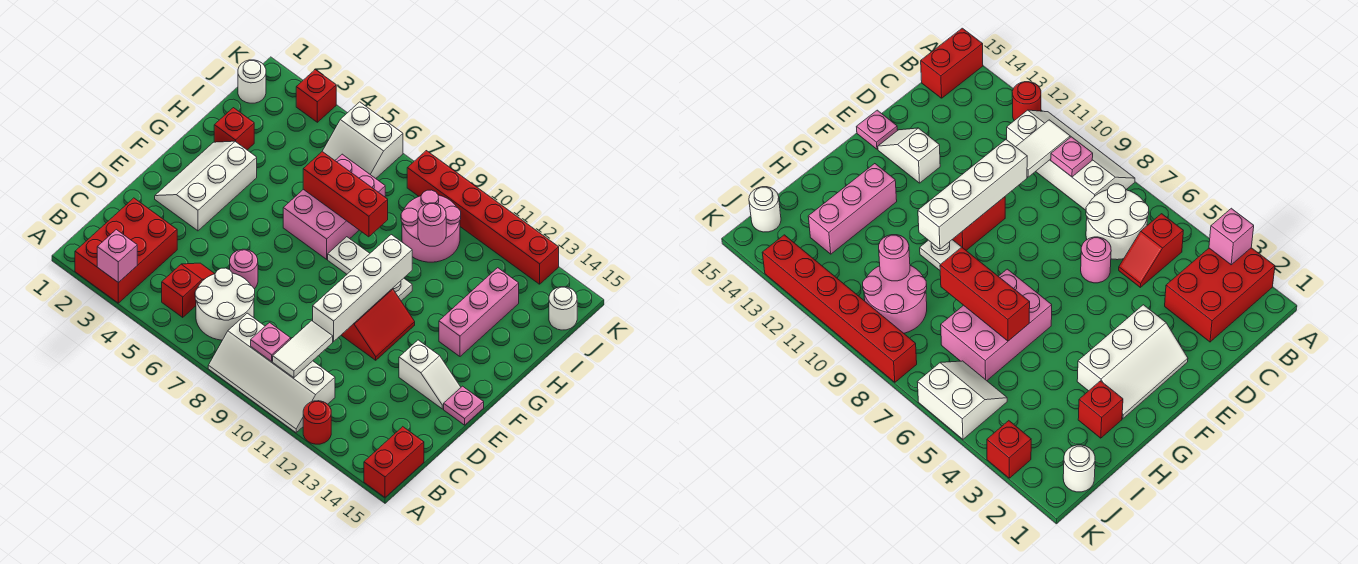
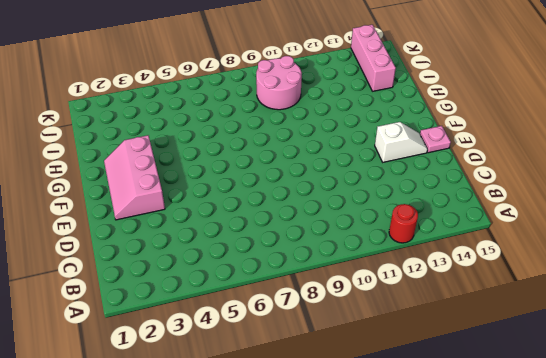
pink slope E2:G3 level 1 top 3 -> white slope E2:G3 level 1 top 3
pink brick I14:K14 level 1 -> pink brick G13:I13 level 1
none -> red brick A2:C3 level 1
none -> white slope A8:B11 level 1 top B
none -> red brick A15:B15 level 1

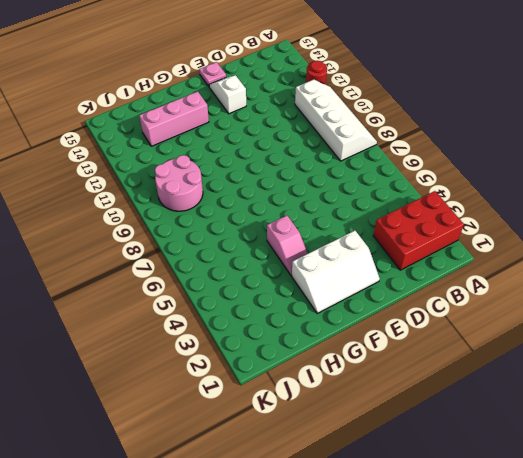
pink slope G4:G5 level 1 top 5 -> none
none -> red brick A15:B15 level 1
none -> red slope B5:C5 level 1 top B
none -> white round brick B6:C7 level 1

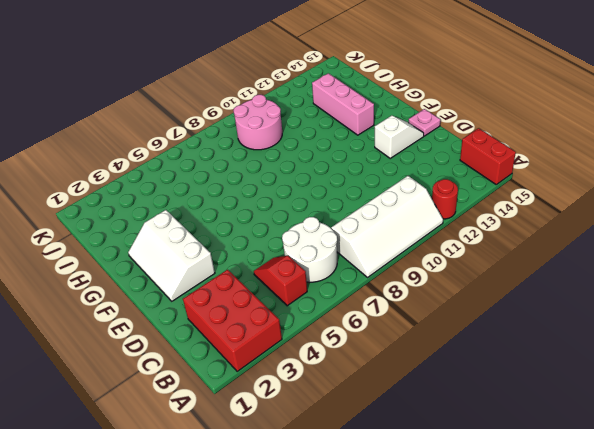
none -> pink round brick D6 level 1
none -> red slope E10:F11 level 1 top 10
none -> pink brick G6:I7 level 1

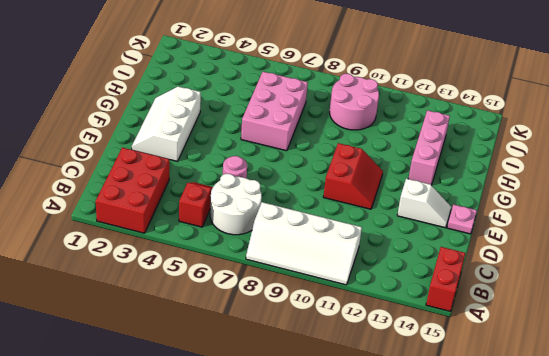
none -> red round brick A12 level 1
none -> white plate G8:G10 level 1
none -> red brick H2 level 1

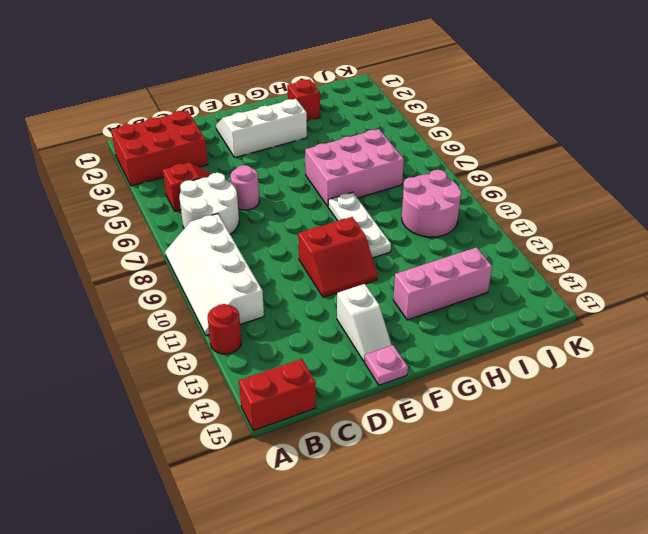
none -> white round brick J1 level 1
none -> white slope J5:K6 level 1 top K
none -> white round brick J15 level 1

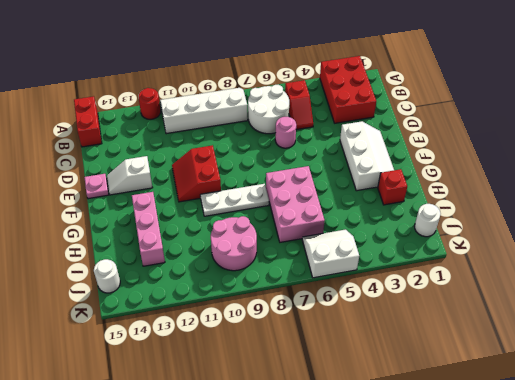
none -> red brick K3 level 1
none -> red brick K8:K13 level 1
none -> pink brick A3 level 2

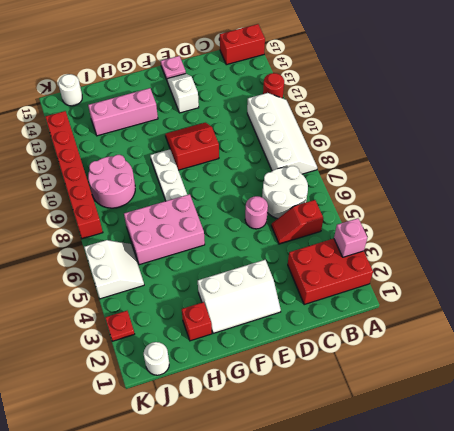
red plate K3 level 1 -> red brick K3 level 1
none -> pink plate B9 level 2
none -> white tile B10:C10 level 2
none -> white brick D10:G10 level 2

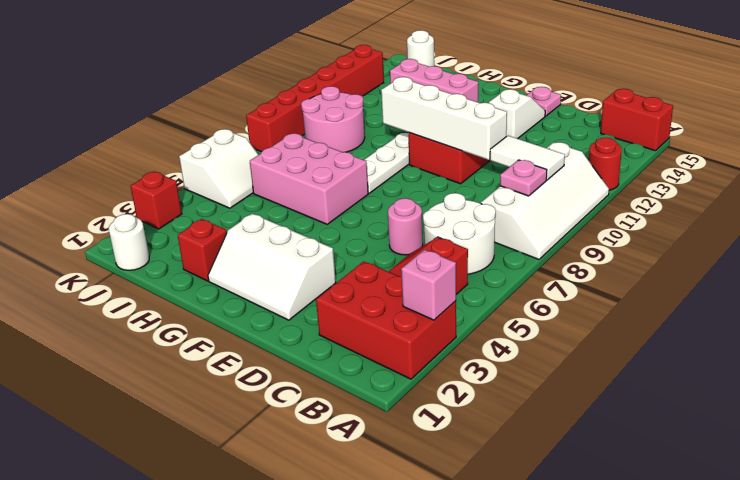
none -> red brick H6:H8 level 2
none -> pink round brick I10 level 2

